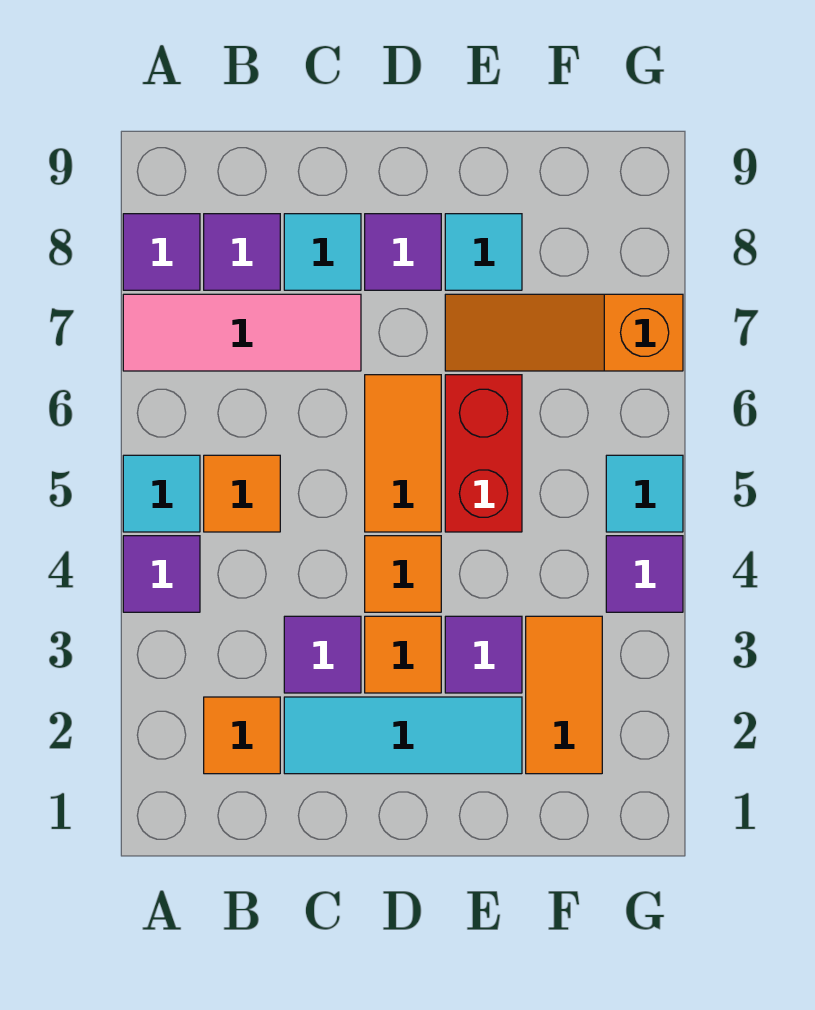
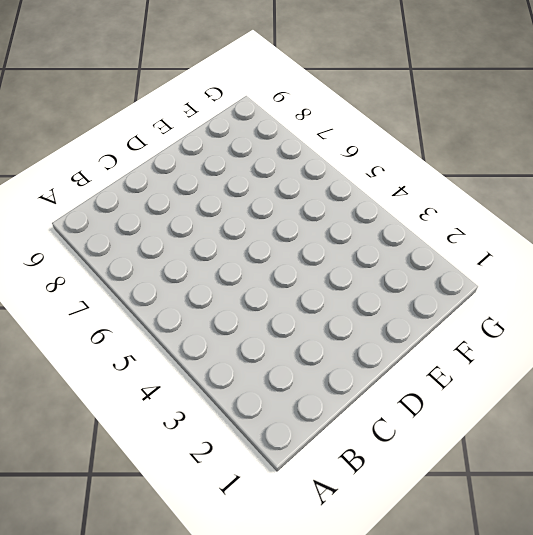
none -> purple tile A4 level 1
none -> cyan tile A5 level 1
none -> pink tile A7:C7 level 1

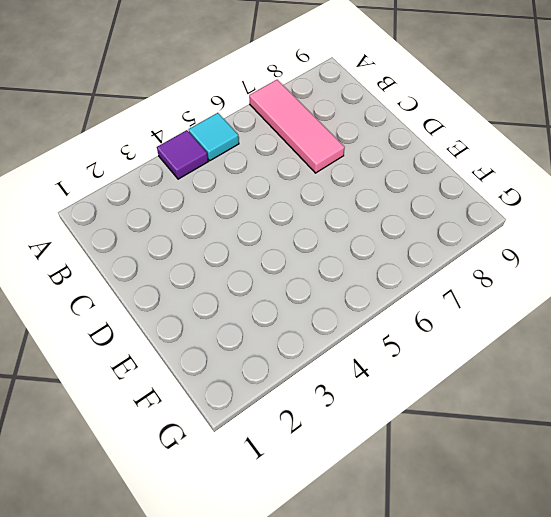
none -> purple tile A8 level 1
none -> orange tile B2 level 1
none -> orange tile B5 level 1

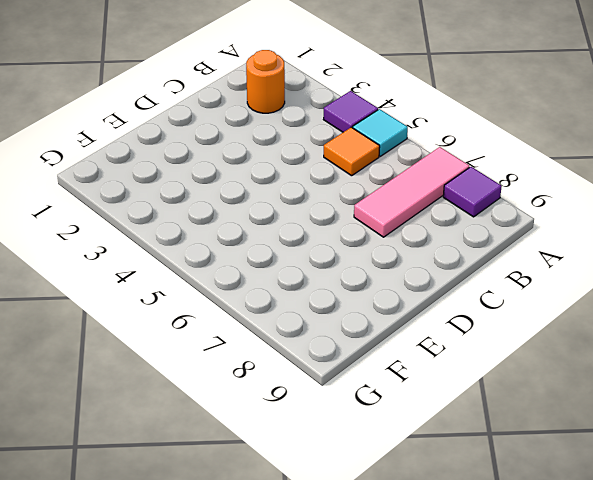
orange round brick B2 level 1 -> orange tile B2 level 1
none -> purple tile B8 level 1
none -> cyan tile C2:E2 level 1
none -> purple tile C3 level 1

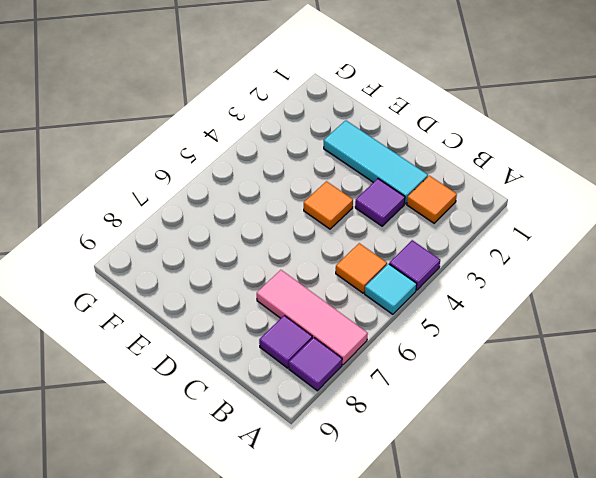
none -> cyan tile C8 level 1
none -> orange tile D3 level 1
none -> orange tile D5:D6 level 1

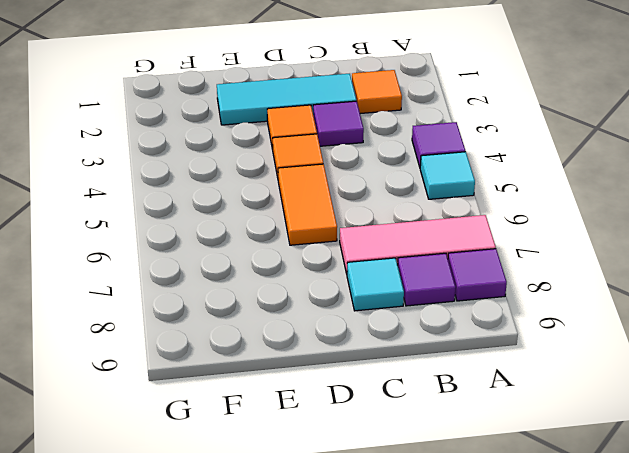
none -> orange tile B5 level 1
none -> purple tile D8 level 1
none -> purple tile E3 level 1

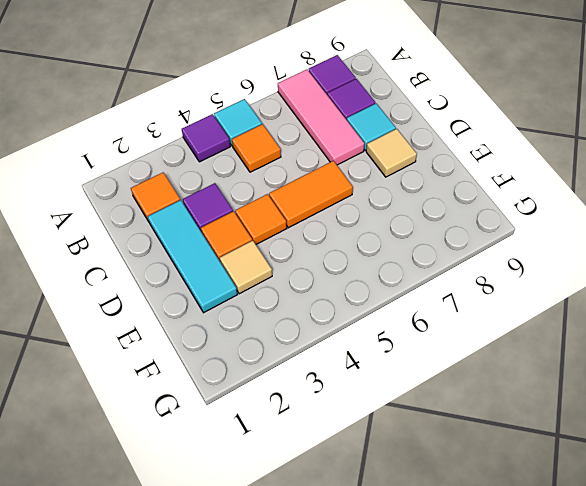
tan tile D8 level 1 -> purple tile D8 level 1
tan tile E3 level 1 -> purple tile E3 level 1
none -> red brick E5:E6 level 1
none -> orange slope E7:G7 level 1 top G
none -> cyan tile E8 level 1

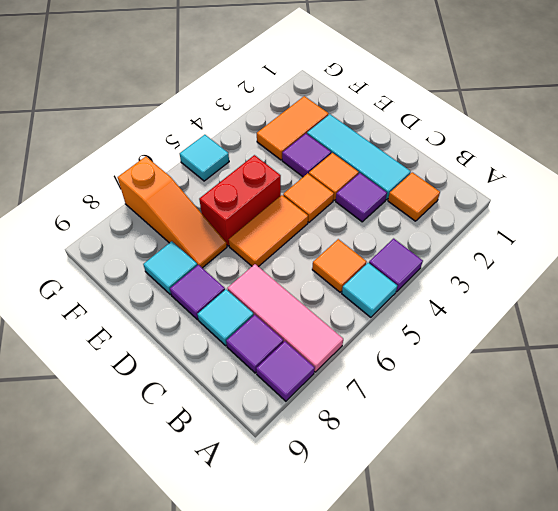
none -> purple tile G4 level 1

